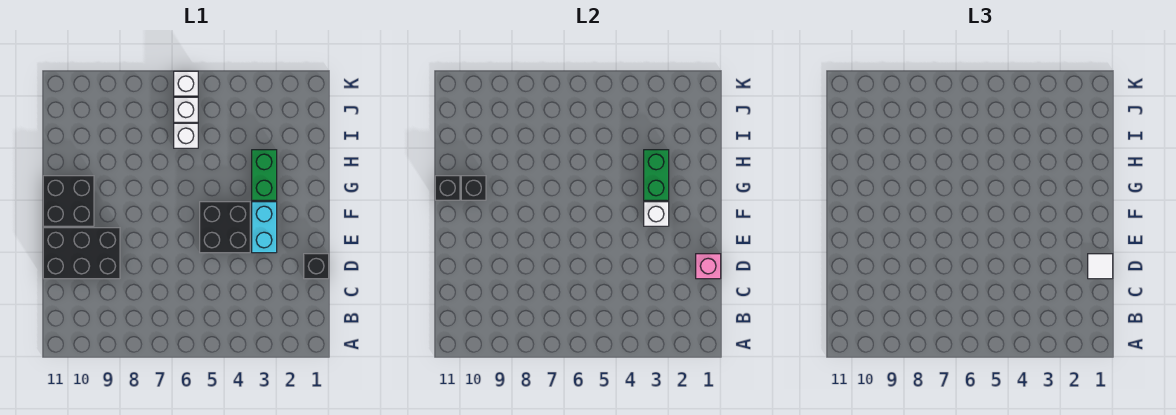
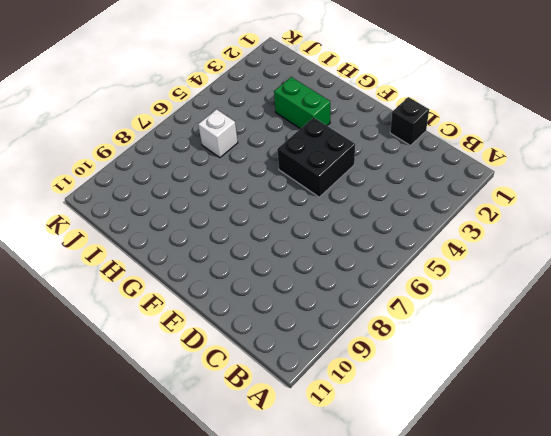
none -> black brick D9:E11 level 1
none -> cyan brick E3:F3 level 1
none -> black brick F10:G11 level 1

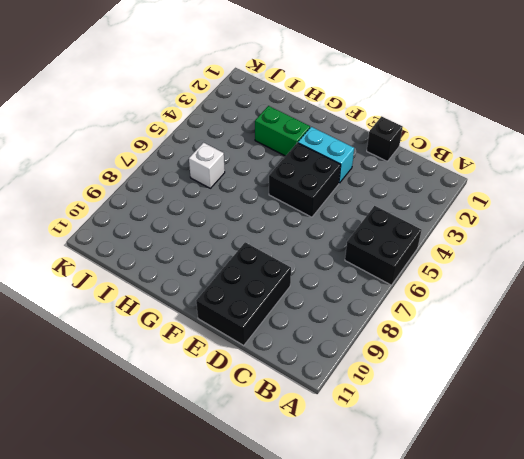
black brick A5:B6 level 1 -> black brick F10:G11 level 1
none -> white brick J6 level 1
none -> white brick K6 level 1
none -> pink brick D1 level 2

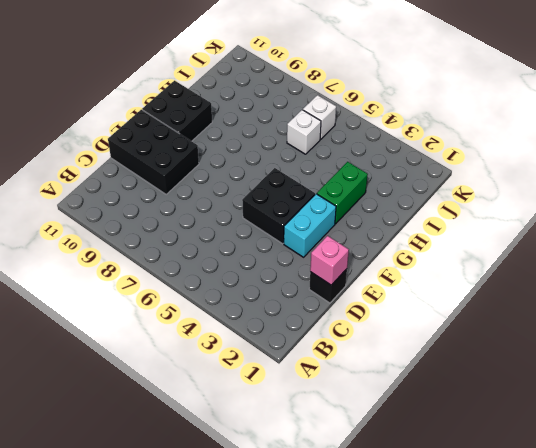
none -> white brick K6 level 1
none -> white brick F3 level 2
none -> green brick G3:H3 level 2

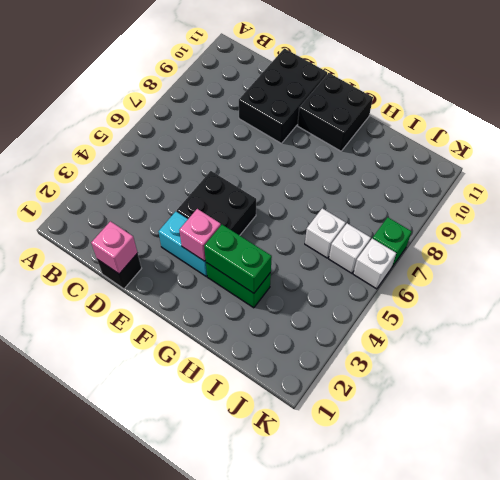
pink brick F3 level 2 -> white brick F3 level 2
green brick K7 level 1 -> none
none -> black brick G10 level 2
none -> black brick G11 level 2
none -> white tile D1 level 3

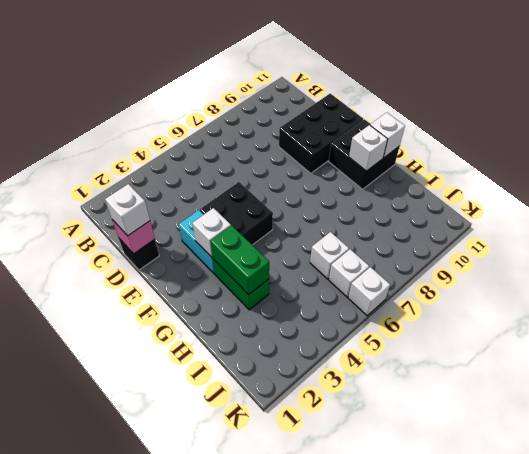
white brick D1 level 3 -> white tile D1 level 3
white brick G10 level 2 -> black brick G10 level 2
white brick G11 level 2 -> black brick G11 level 2

